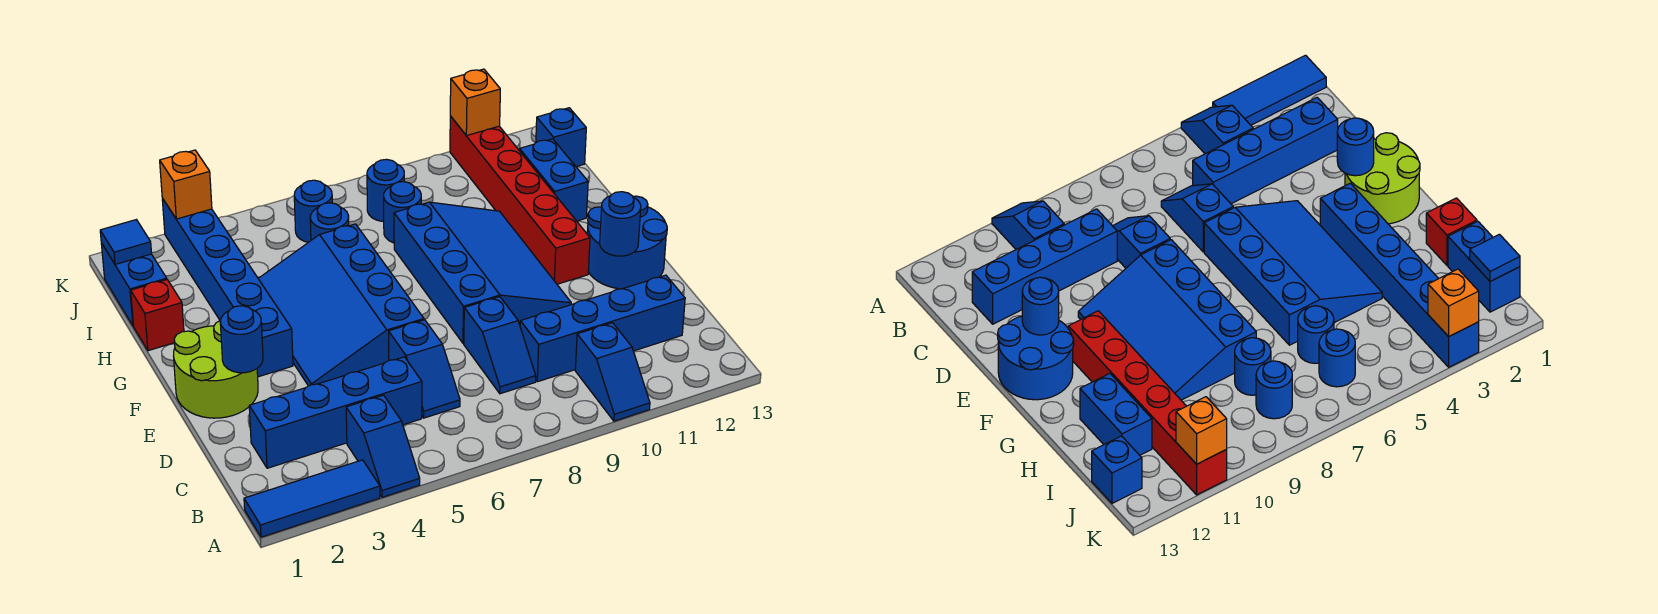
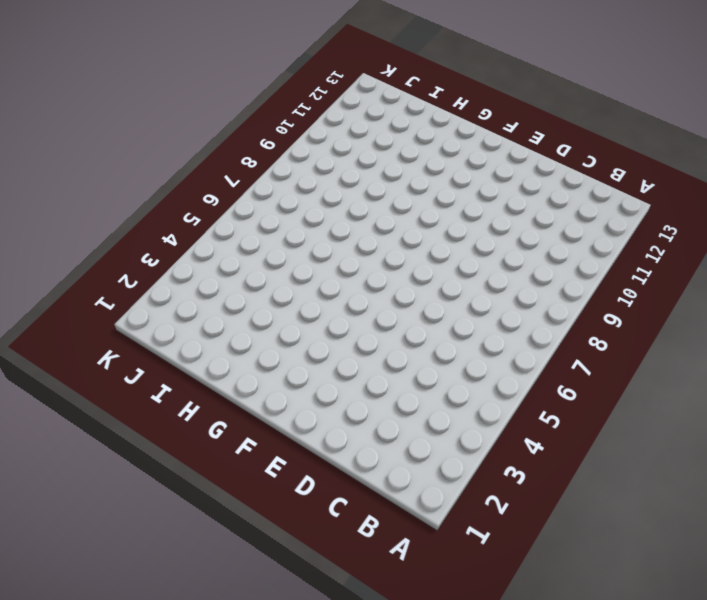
none -> blue tile A1:A3 level 1
none -> blue slope A4:B4 level 1 top B
none -> blue slope A10:B10 level 1 top B

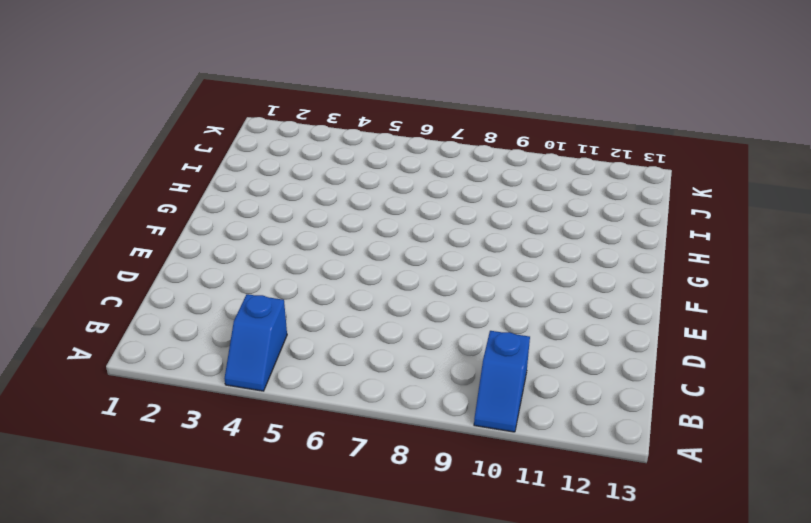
none -> blue tile A1:A3 level 1
none -> blue brick C2:C5 level 1
none -> blue slope C6:D6 level 1 top D

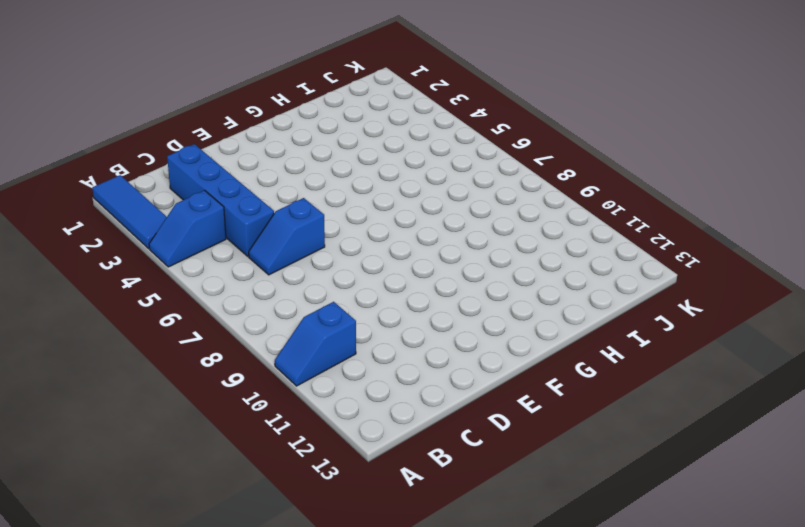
none -> blue slope C8:D8 level 1 top D
none -> blue brick C9:C12 level 1
none -> lime round brick E1:F2 level 1

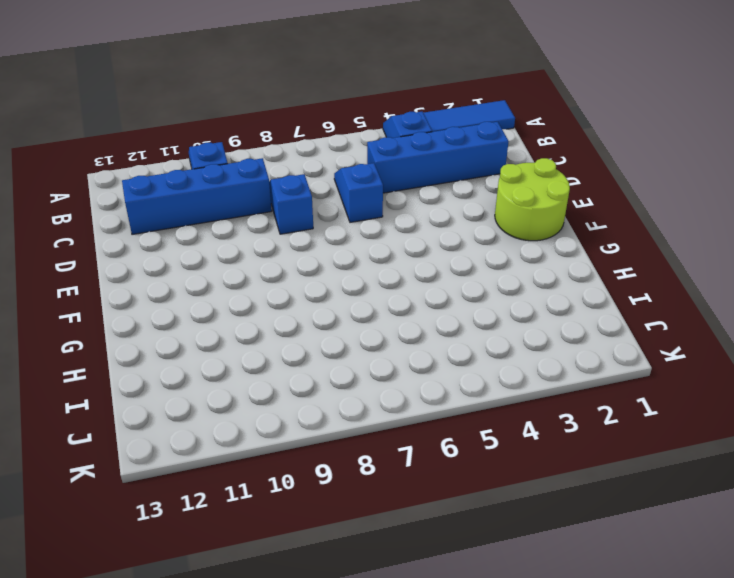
none -> blue slope E4:H6 level 1 top 6
none -> blue slope E8:H10 level 1 top 8
none -> blue round brick E12:F13 level 1

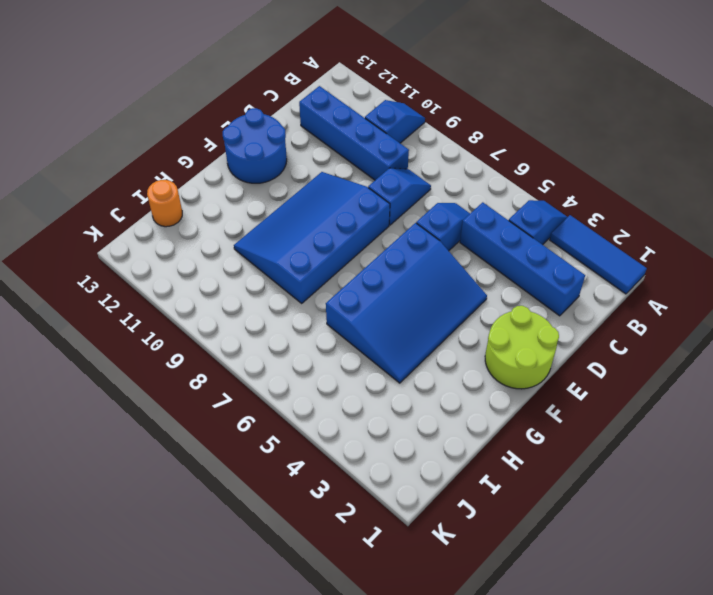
orange round brick I13 level 1 -> none
none -> blue brick F3:K3 level 1
none -> red brick F11:K11 level 1
none -> red brick H1 level 1

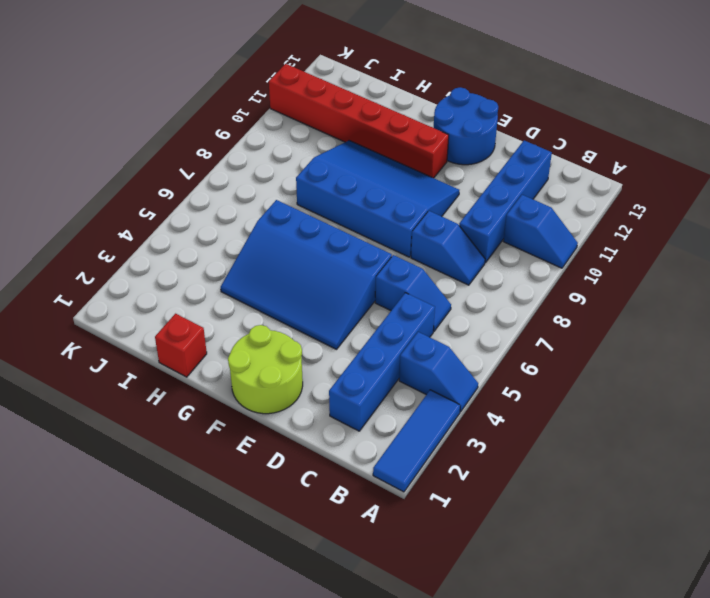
none -> blue brick F3:K3 level 1
none -> blue brick H12:I12 level 1
none -> blue brick I1:J1 level 1

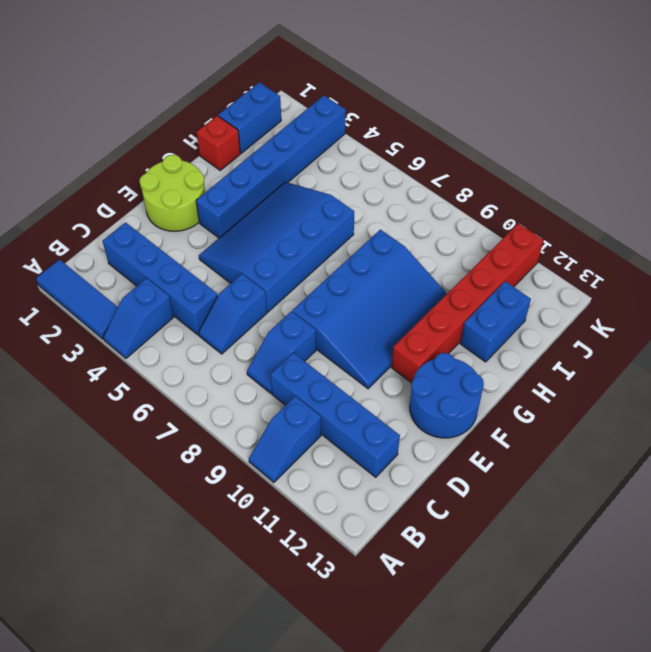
none -> blue round brick I6 level 1
none -> blue round brick I8 level 1
none -> blue round brick J6 level 1

